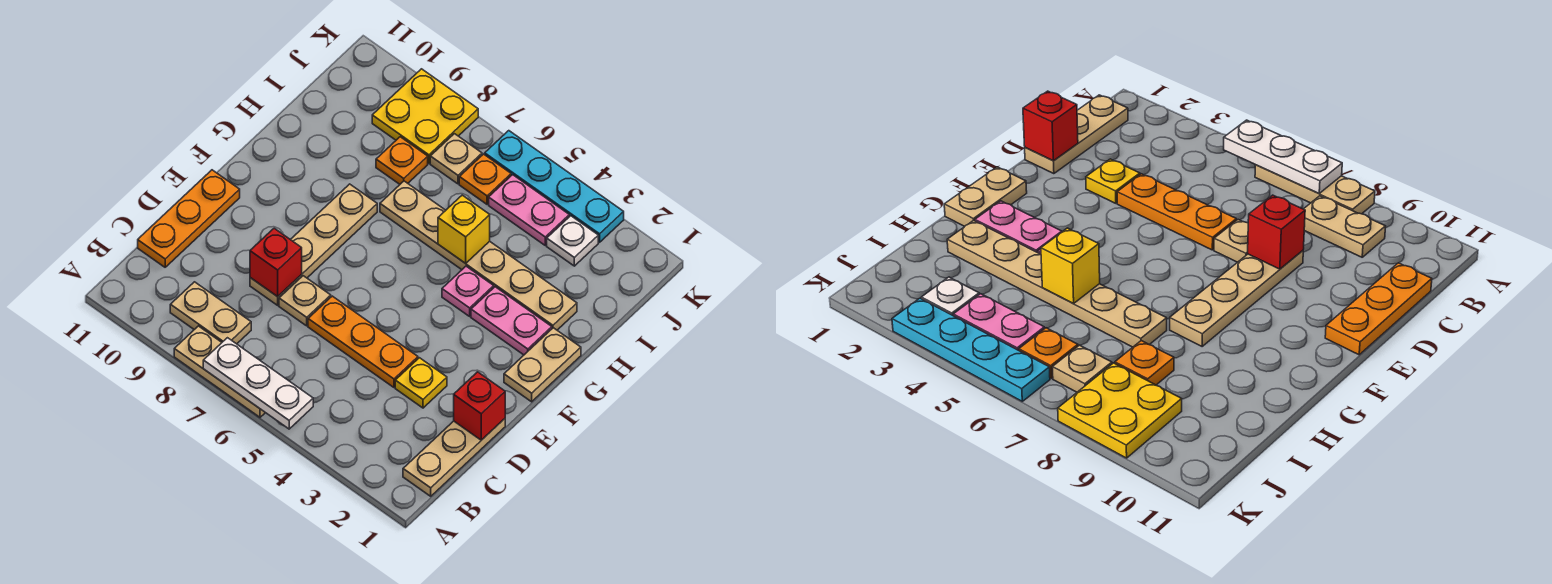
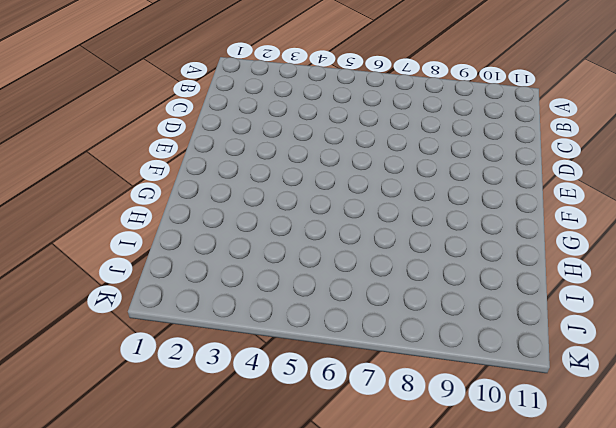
none -> tan plate A6:A8 level 1
none -> tan plate B1:D1 level 1
none -> tan plate B8:B9 level 1

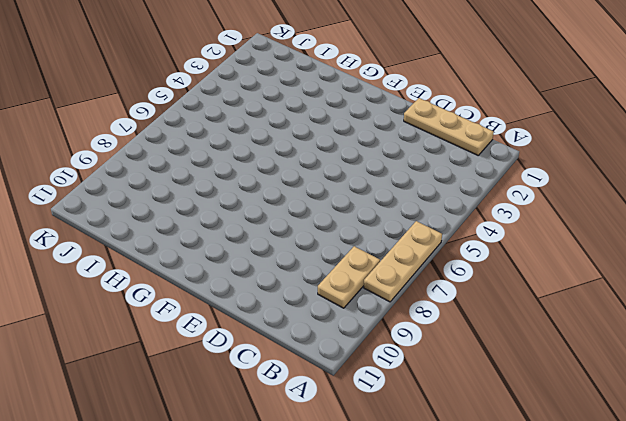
none -> orange plate C11:E11 level 1
none -> yellow plate D3 level 1
none -> orange plate D4:D6 level 1

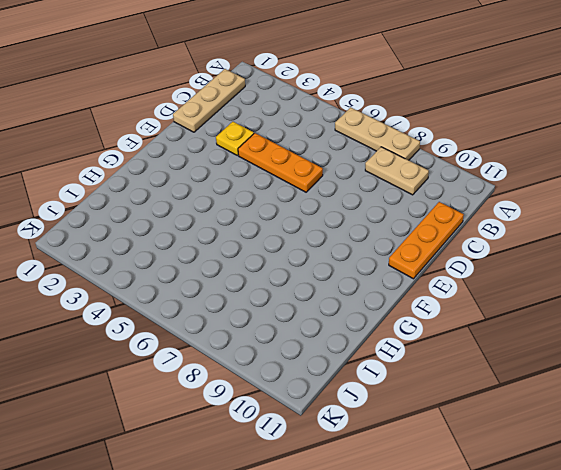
none -> tan plate D7 level 1
none -> tan plate D8:G8 level 1
none -> tan plate F1:G1 level 1

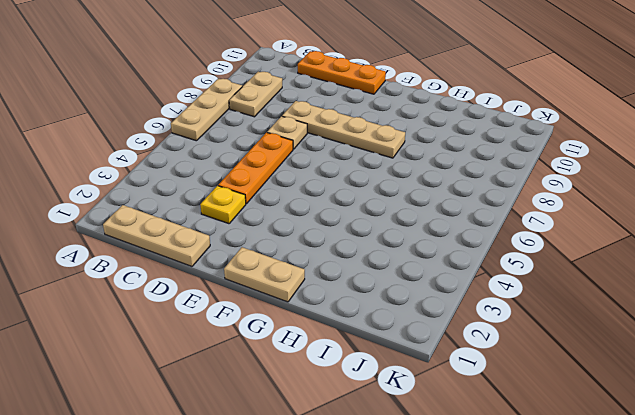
none -> pink plate G2:G3 level 1
none -> pink plate G4 level 1
none -> tan plate H2:H7 level 1

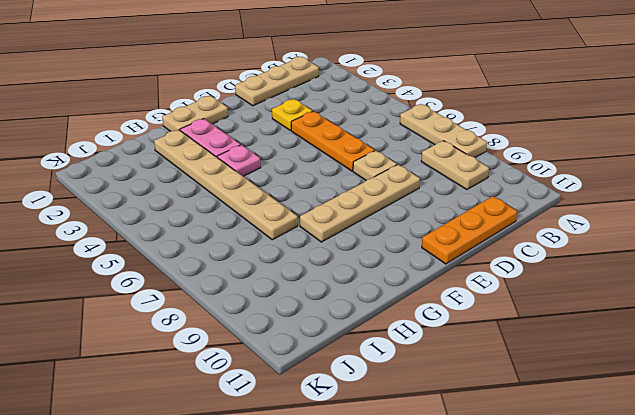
none -> orange plate I8 level 1
none -> white plate J3 level 1
none -> pink plate J4:J5 level 1

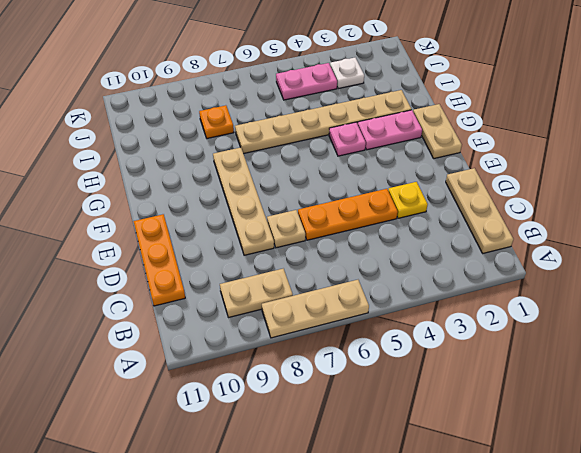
none -> orange plate J6 level 1
none -> tan plate J7 level 1
none -> yellow plate J8:K9 level 1

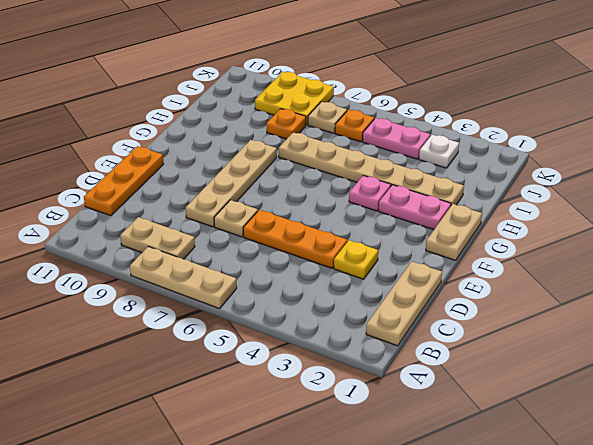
none -> cyan plate K3:K6 level 1
none -> white plate A5:A7 level 2
none -> red brick D1 level 2

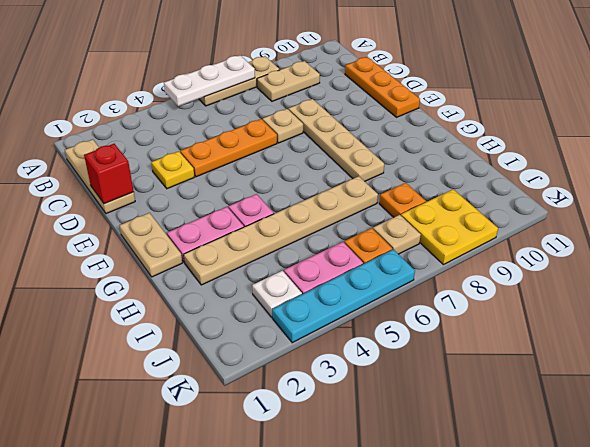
none -> red brick D8 level 2
none -> yellow brick H5 level 2

